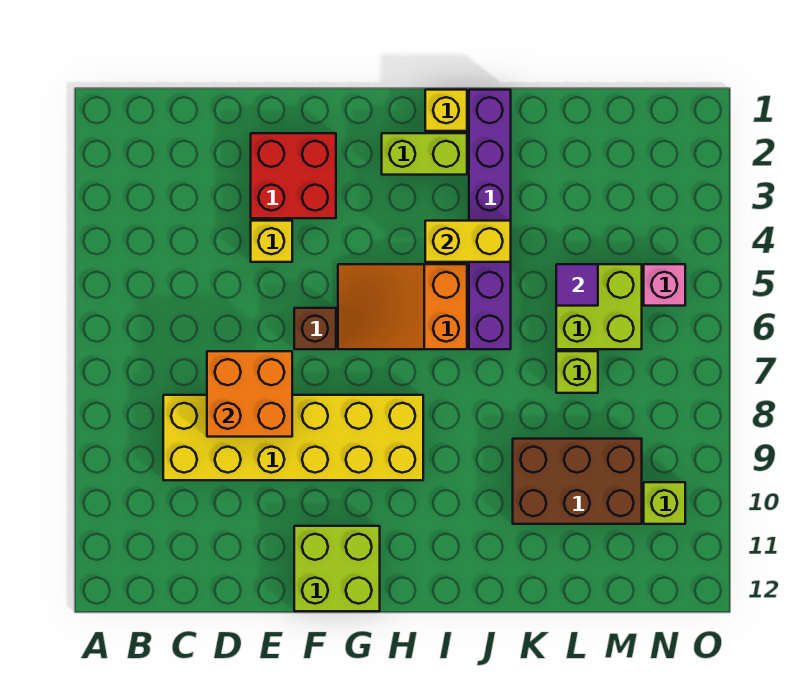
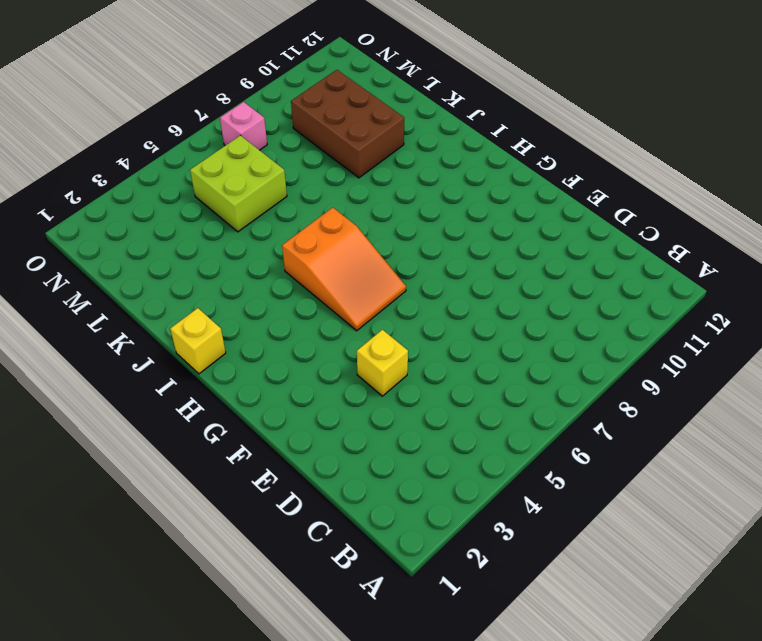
pink brick N7 level 1 -> pink brick N5 level 1
none -> yellow brick C8:H9 level 1
none -> red brick E2:F3 level 1
none -> brown brick F6 level 1

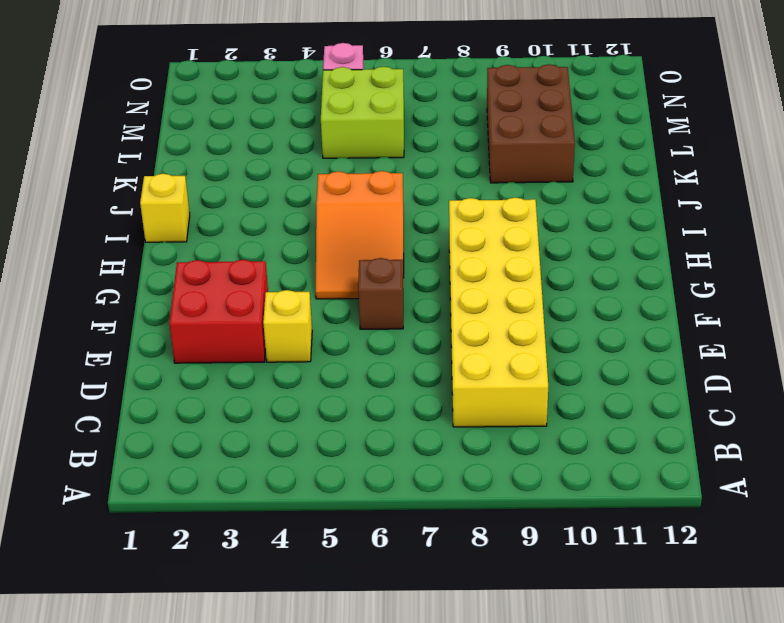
none -> lime brick F11:G12 level 1
none -> lime brick H2:I2 level 1
none -> purple brick J1:J6 level 1

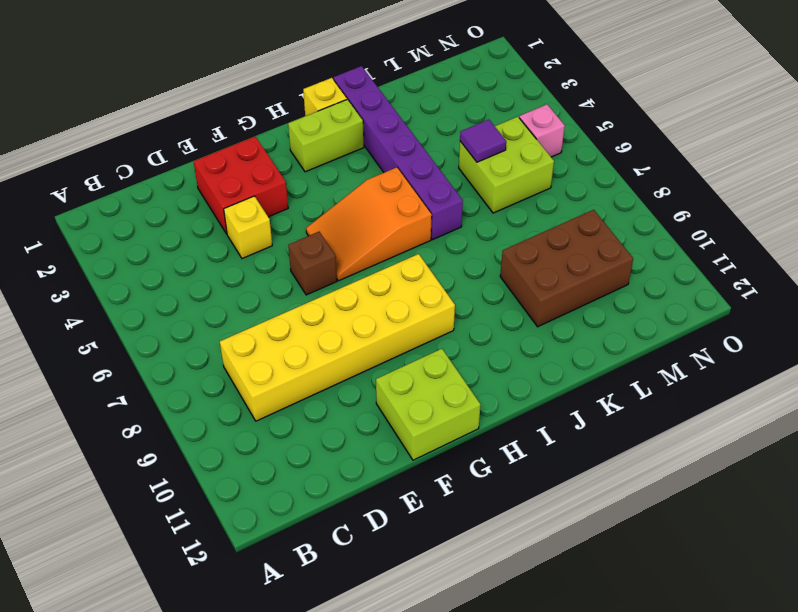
none -> lime brick L7 level 1
none -> lime brick N10 level 1
none -> orange brick D7:E8 level 2

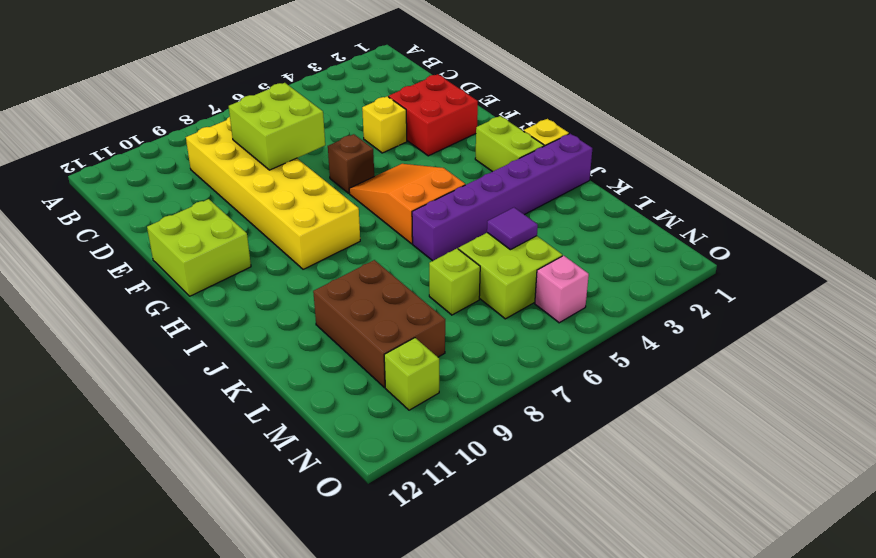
lime brick D7:E8 level 2 -> orange brick D7:E8 level 2
none -> yellow brick I4:J4 level 2

